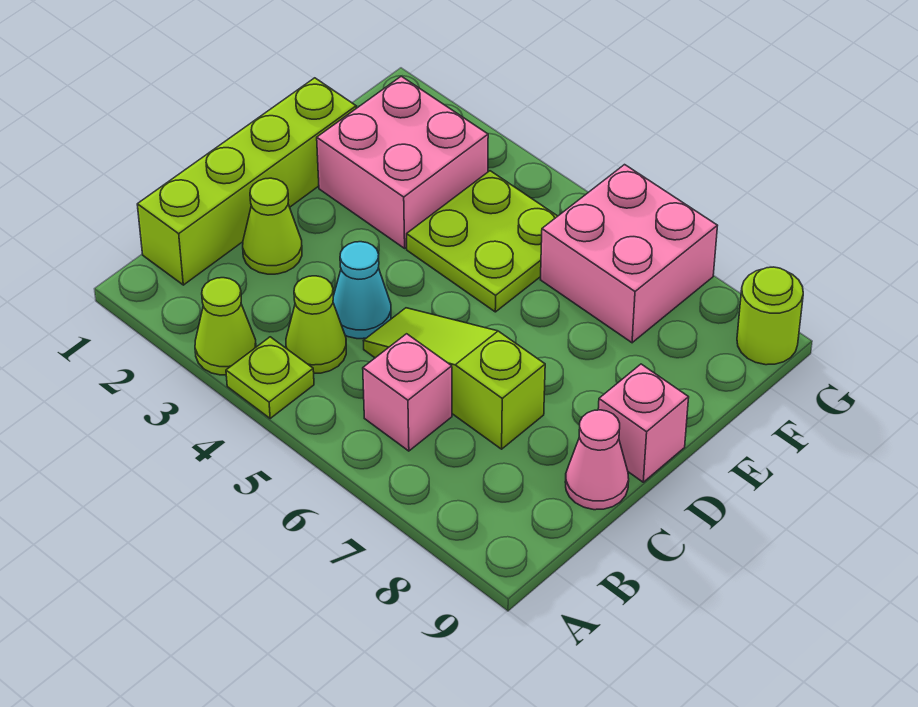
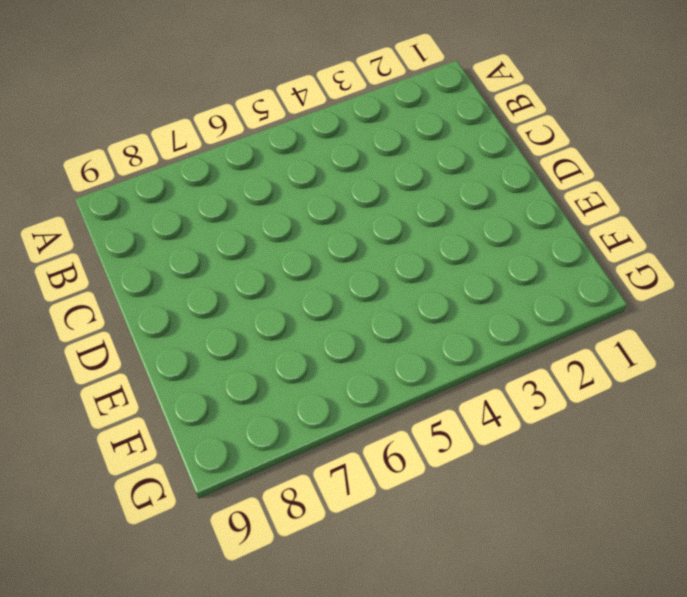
none -> lime cone A3 level 1
none -> lime plate A4 level 1
none -> lime brick B1:E1 level 1

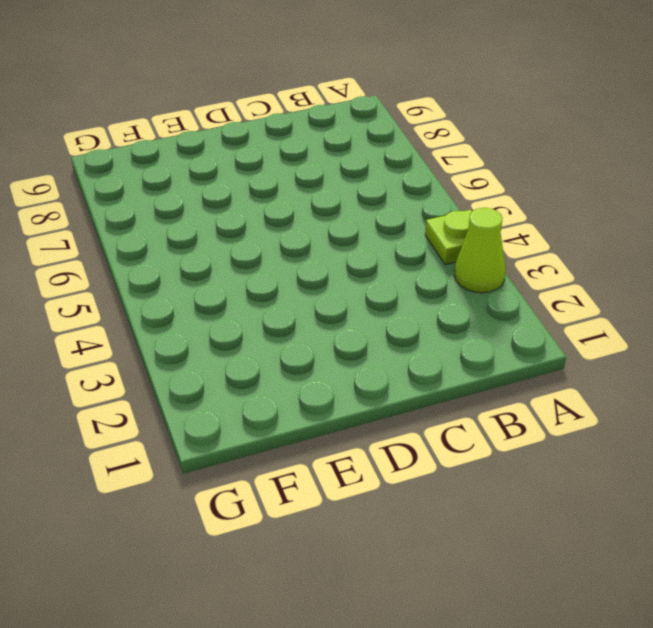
none -> lime brick B1:E1 level 1
none -> lime cone B4 level 1
none -> pink brick B6 level 1

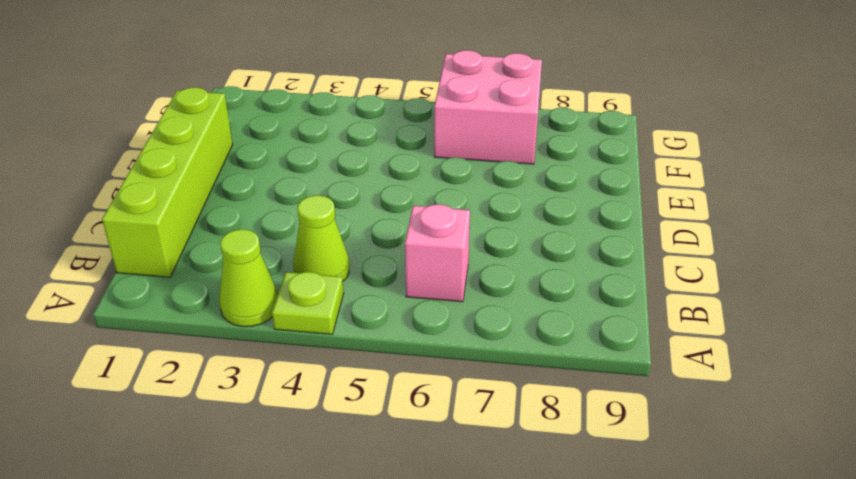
none -> lime cone C2 level 1
none -> cyan cone C4 level 1
none -> lime slope C5:C7 level 1 top 7

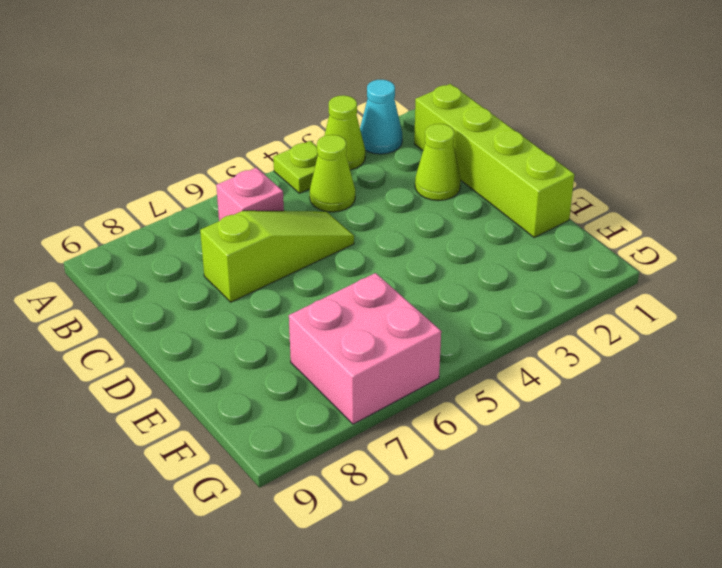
cyan cone A2 level 1 -> cyan cone C4 level 1
none -> pink cone C9 level 1
none -> pink brick D9 level 1
none -> pink brick E2:F3 level 1

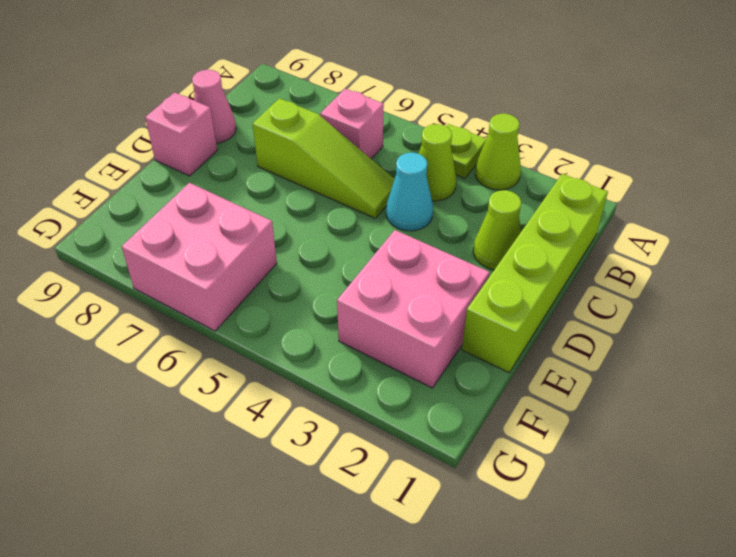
none -> lime plate E4:F5 level 1
none -> lime round brick G9 level 1

